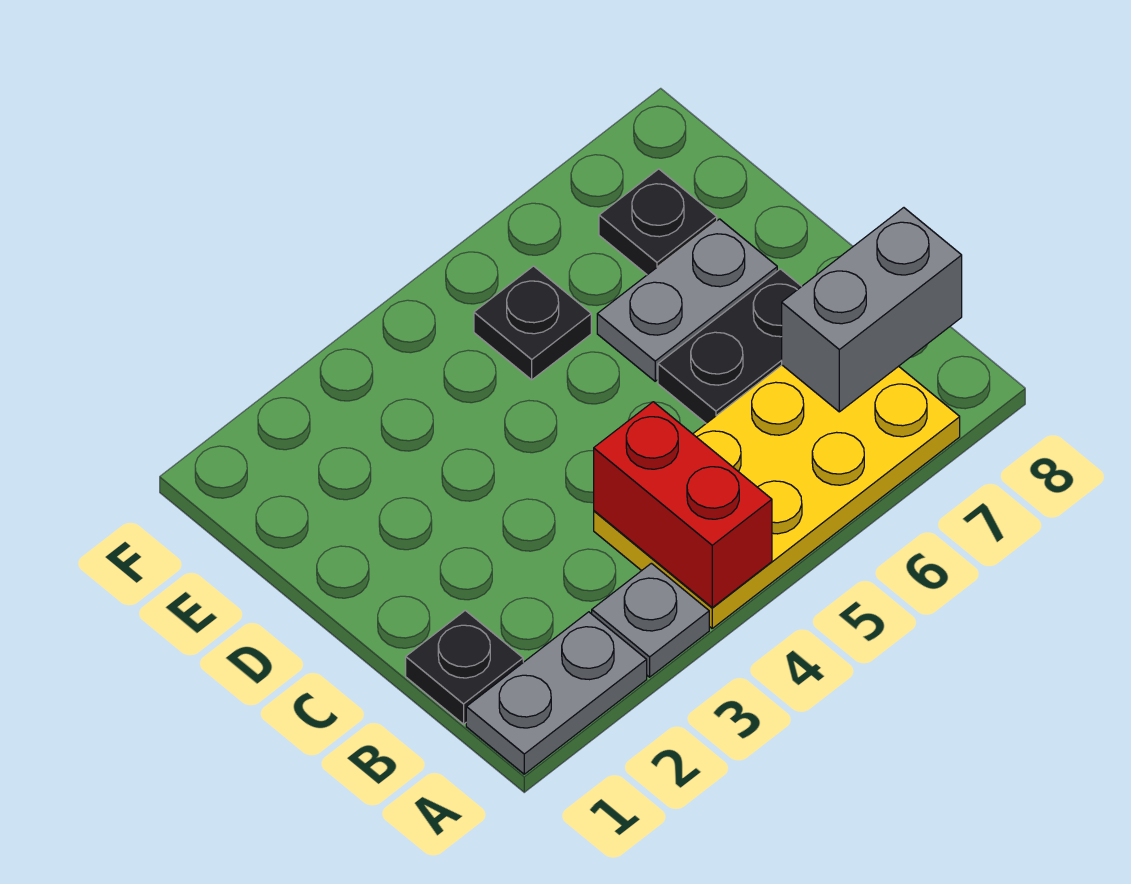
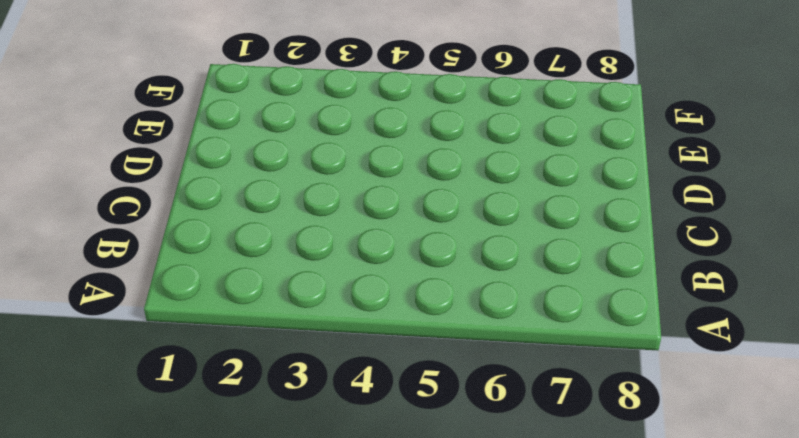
none -> grey plate A1:A2 level 1
none -> grey plate A3 level 1

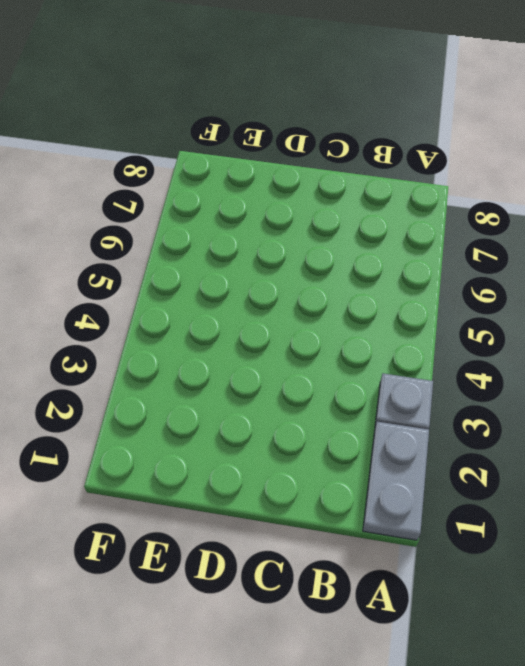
none -> yellow plate A4:B7 level 1
none -> black plate B1 level 1

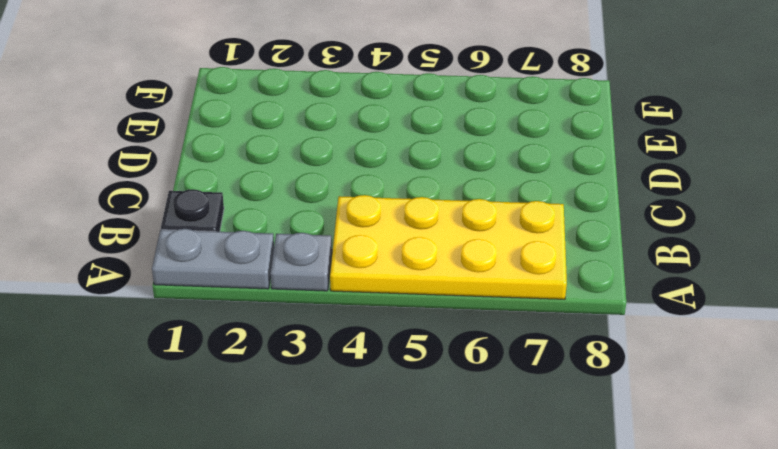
none -> black plate C6:C7 level 1
none -> grey plate D6:D7 level 1

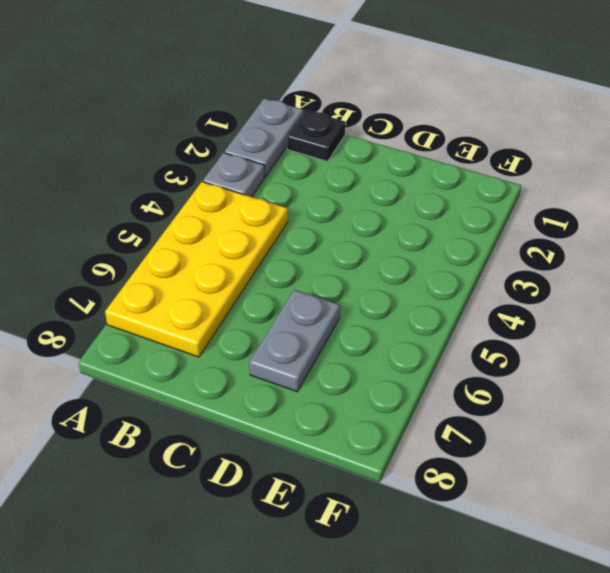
none -> black plate C6:C7 level 1
none -> black plate E5 level 1

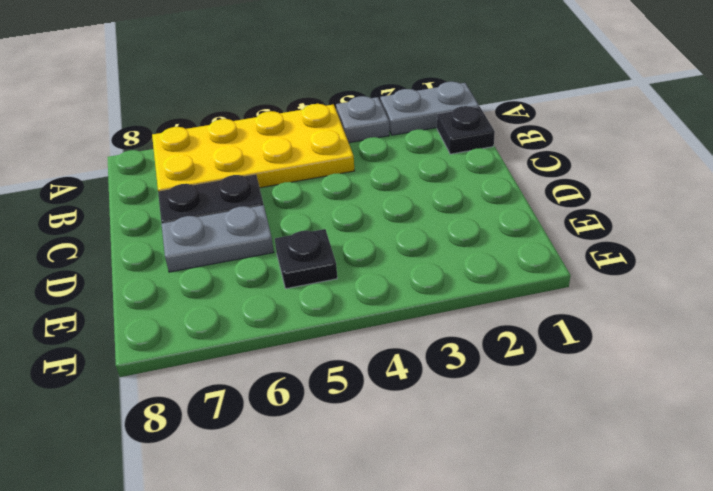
none -> black plate E7 level 1
none -> red brick A4:B4 level 2

